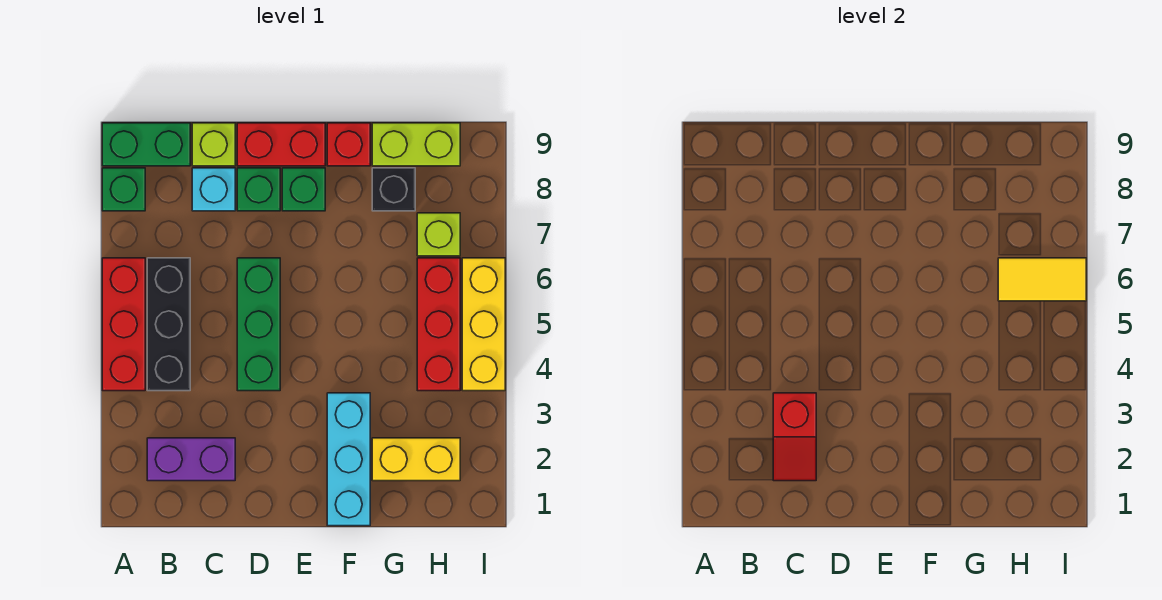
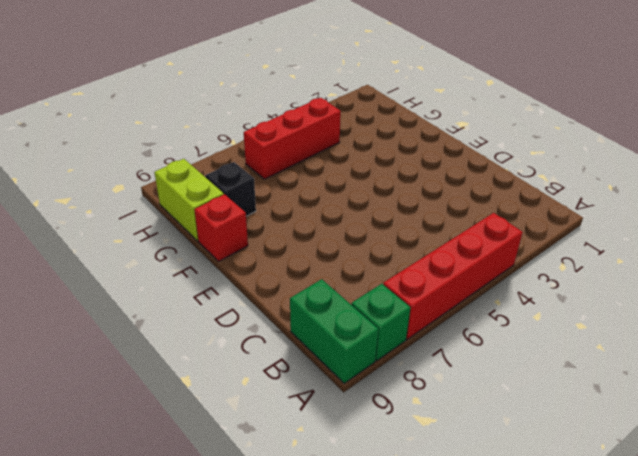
red brick A4:A7 level 1 -> red brick A4:A6 level 1
none -> purple brick B2:C2 level 1
none -> black brick B4:B6 level 1
none -> cyan brick C8 level 1

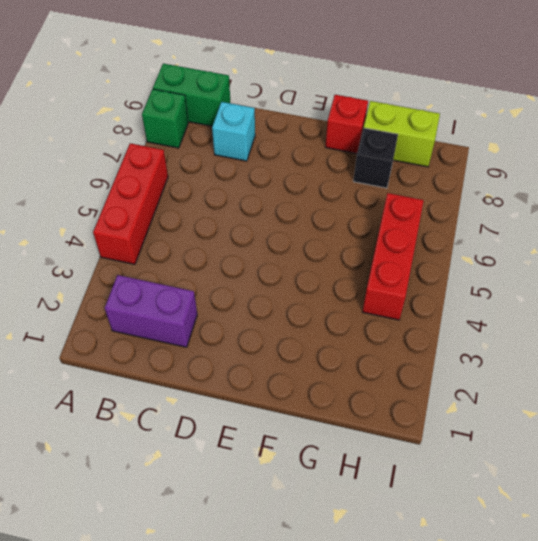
none -> black brick B4:B6 level 1
none -> lime brick C9 level 1
none -> green brick D4:D6 level 1

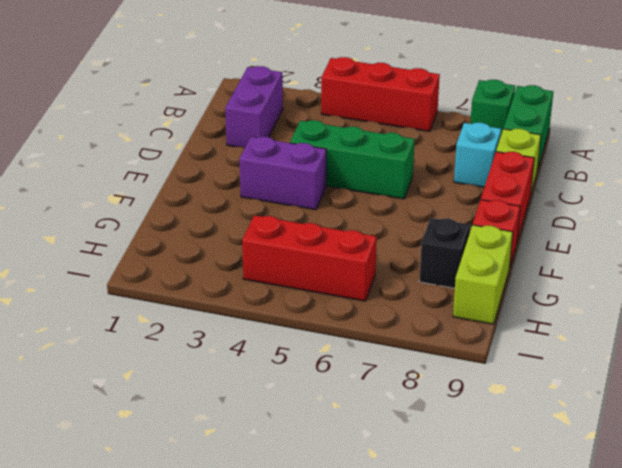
purple brick E3:E4 level 1 -> none
none -> black brick B4:B6 level 1
none -> green brick D8 level 1
none -> green brick E8 level 1

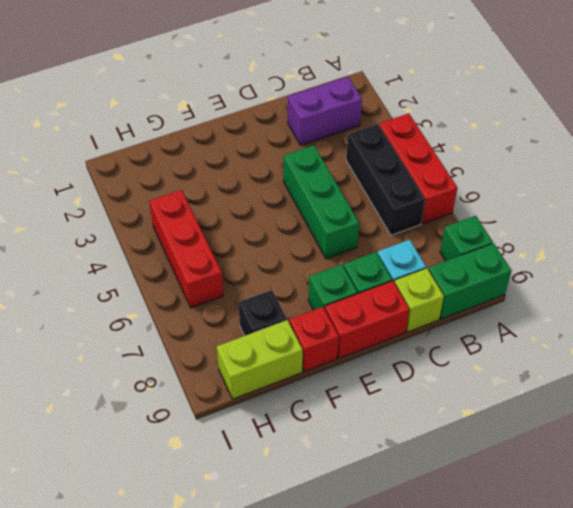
none -> cyan brick F1:F3 level 1
none -> yellow brick G2:H2 level 1
none -> lime brick H7 level 1

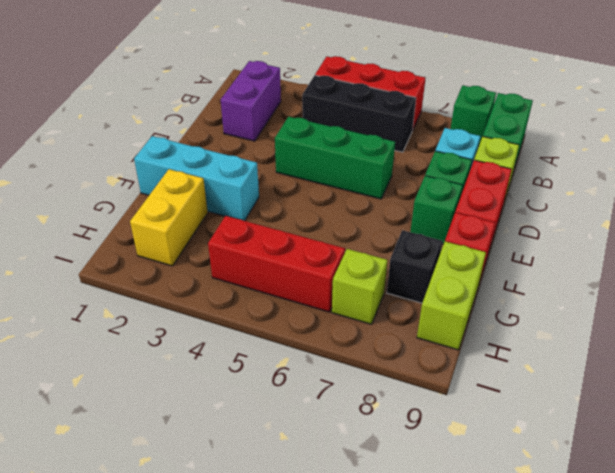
none -> yellow brick I4:I6 level 1
none -> red slope C2:C3 level 2 top 3
none -> yellow tile H6:I6 level 2

